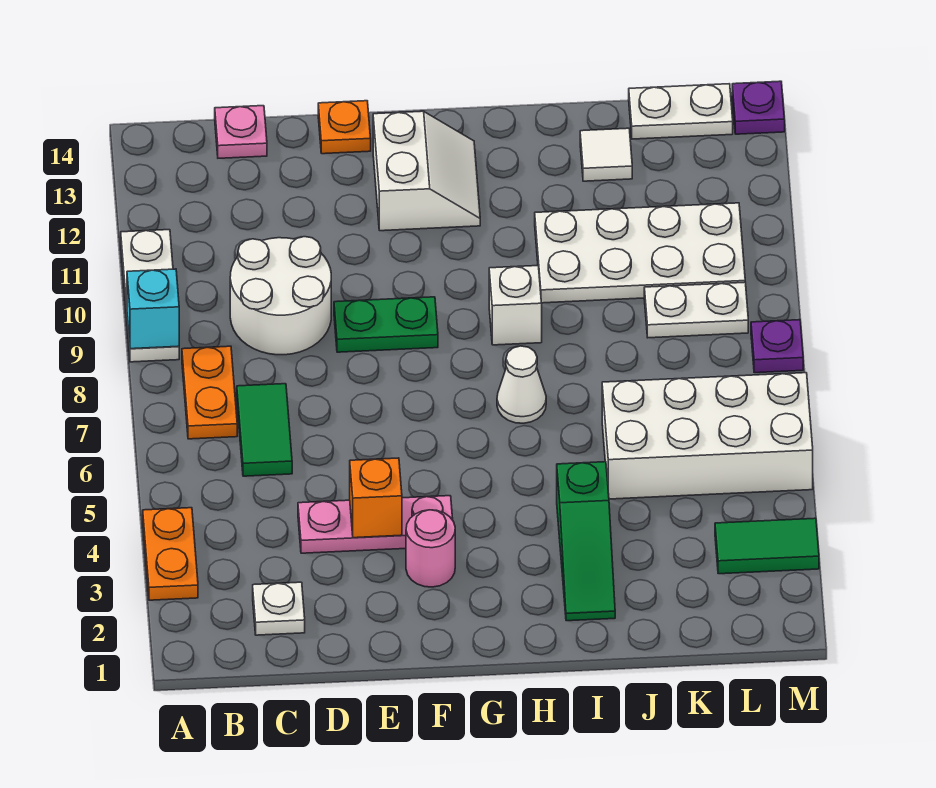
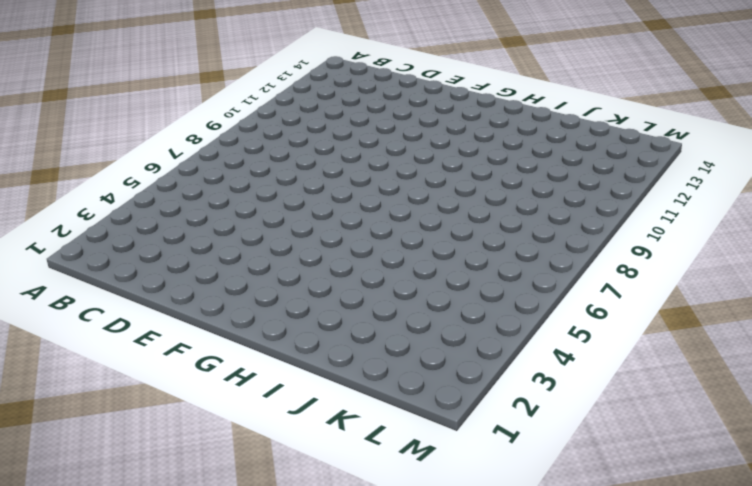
none -> orange plate A3:A4 level 1
none -> white plate A9:A11 level 1
none -> orange plate B7:B8 level 1

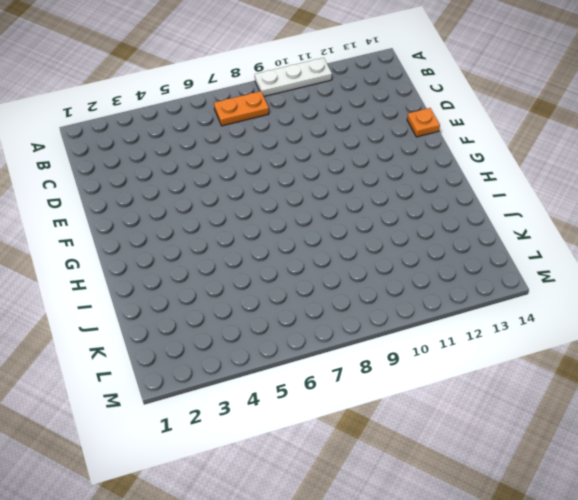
none -> orange plate A3:A4 level 1
none -> white plate C2 level 1
none -> green tile C6:C7 level 1

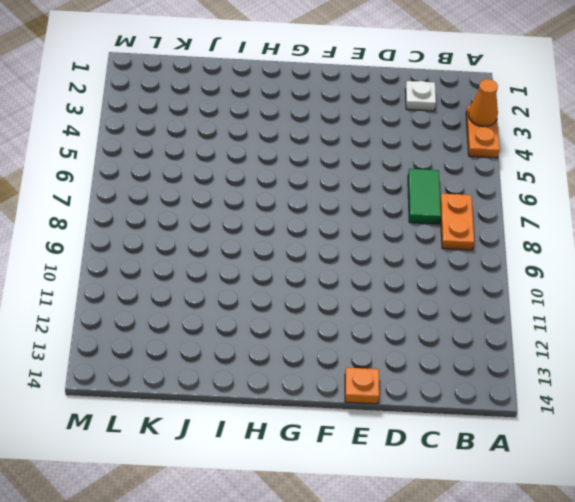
orange cone A3 level 2 -> none
none -> white plate A9:A11 level 1
none -> white round brick C9:D10 level 1
none -> pink plate C14 level 1

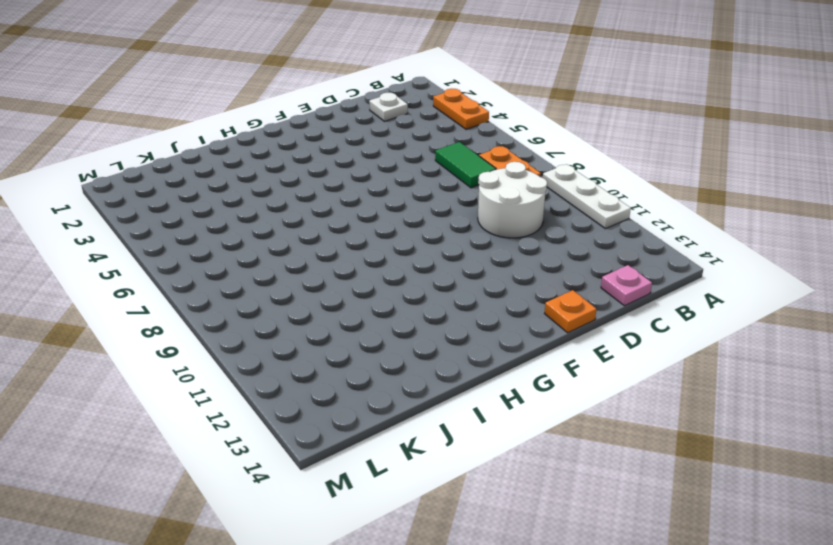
none -> pink plate D4:F4 level 1
none -> green plate E9:F9 level 1
none -> pink round brick F3 level 1

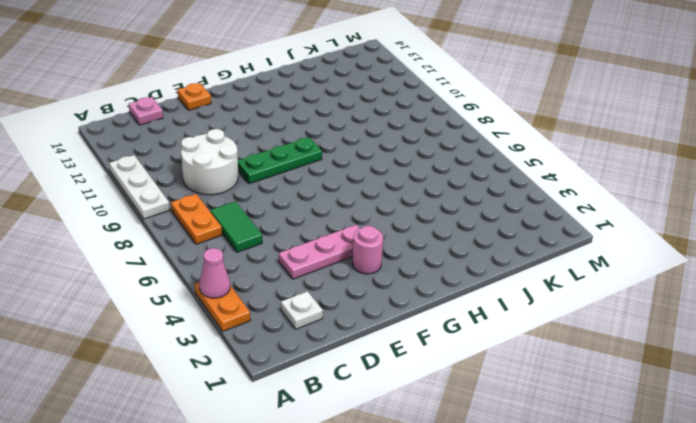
pink cone A4 level 2 -> none
green plate E9:G9 level 1 -> green plate E9:F9 level 1
none -> white slope F12:G13 level 1 top F
none -> white cone H7 level 1
none -> white brick H9 level 1

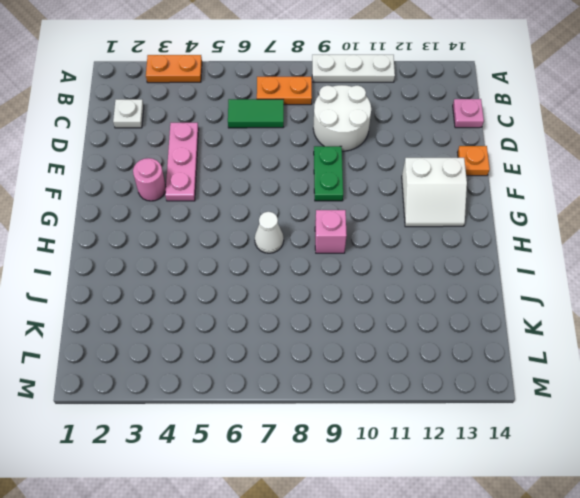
pink brick H9 level 1 -> white brick H9 level 1
none -> green slope I2:I4 level 1 top 4
none -> white plate I10:L11 level 1
none -> white brick J5:M6 level 1

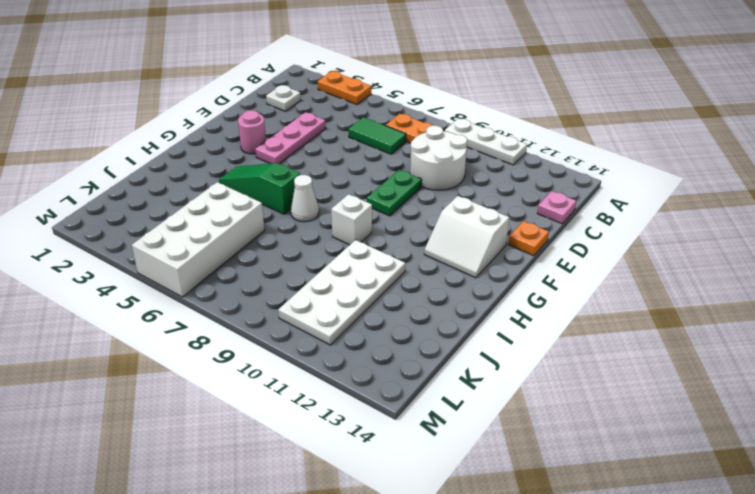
green slope H4:H6 level 1 top 6 -> green slope I2:I4 level 1 top 4
none -> white tile J13 level 1
none -> white plate K9:L9 level 1
none -> white plate K14:L14 level 1

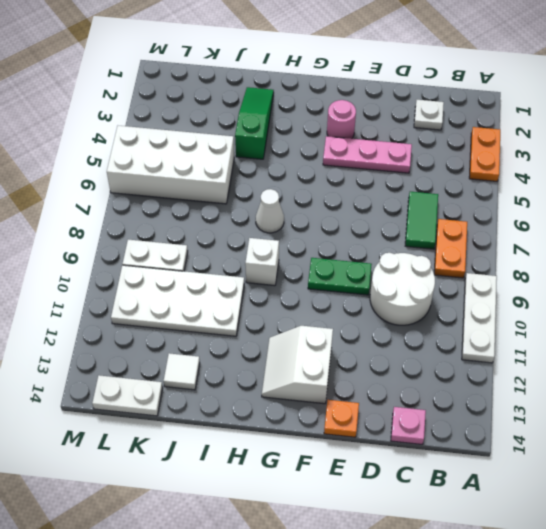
none -> green tile L3:M3 level 1
none -> purple plate M8 level 1
none -> purple plate M14 level 1

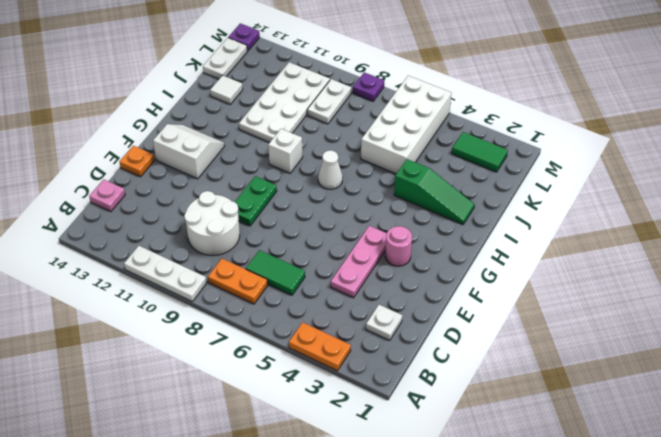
green tile L2:L3 level 1 -> green tile L3:M3 level 1
none -> cyan brick A9 level 2
none -> orange brick E4 level 2

